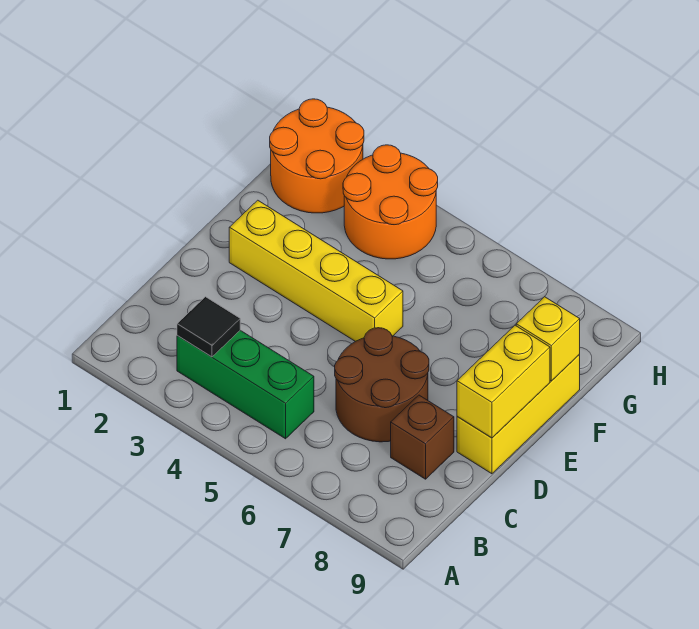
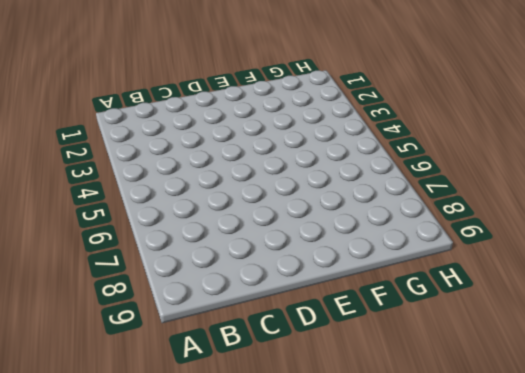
none -> green brick B3:B5 level 1
none -> brown round brick C6:D7 level 1

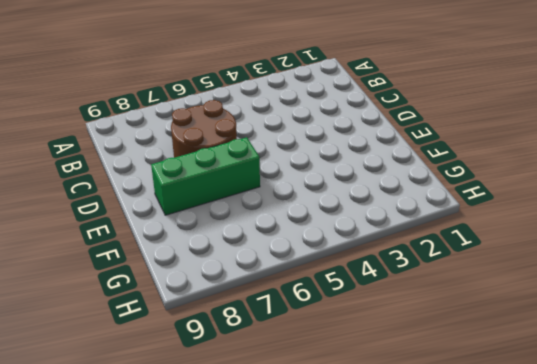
green brick E6:E8 level 1 -> green brick B3:B5 level 1
none -> brown brick C8 level 1
none -> yellow brick D9:F9 level 1

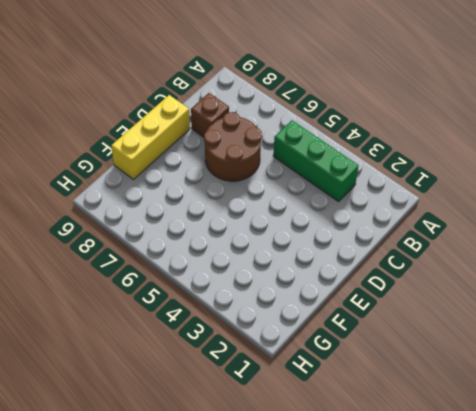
none -> yellow brick E2:E5 level 1
none -> orange round brick G1:H2 level 1

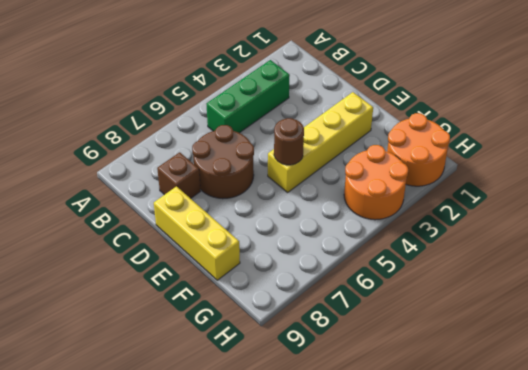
brown round brick E5 level 2 -> none
none -> black tile B3 level 2
none -> yellow brick D9:E9 level 2

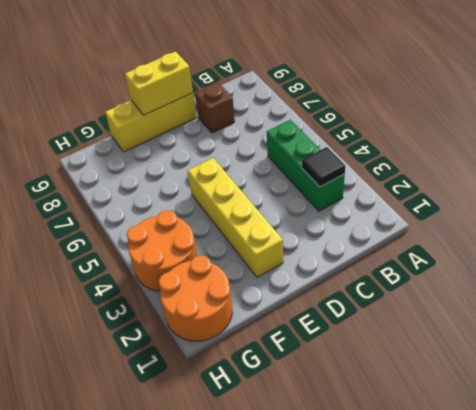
none -> brown round brick C6:D7 level 1
none -> yellow brick F9 level 2

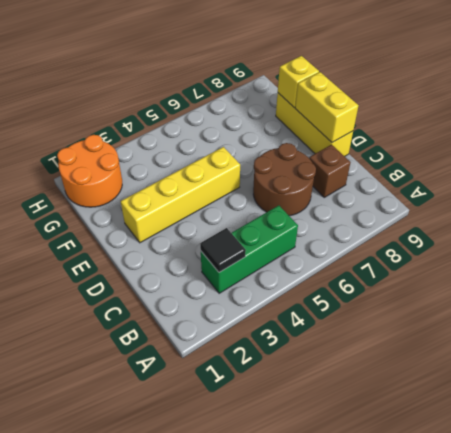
none -> orange round brick G3:H4 level 1

